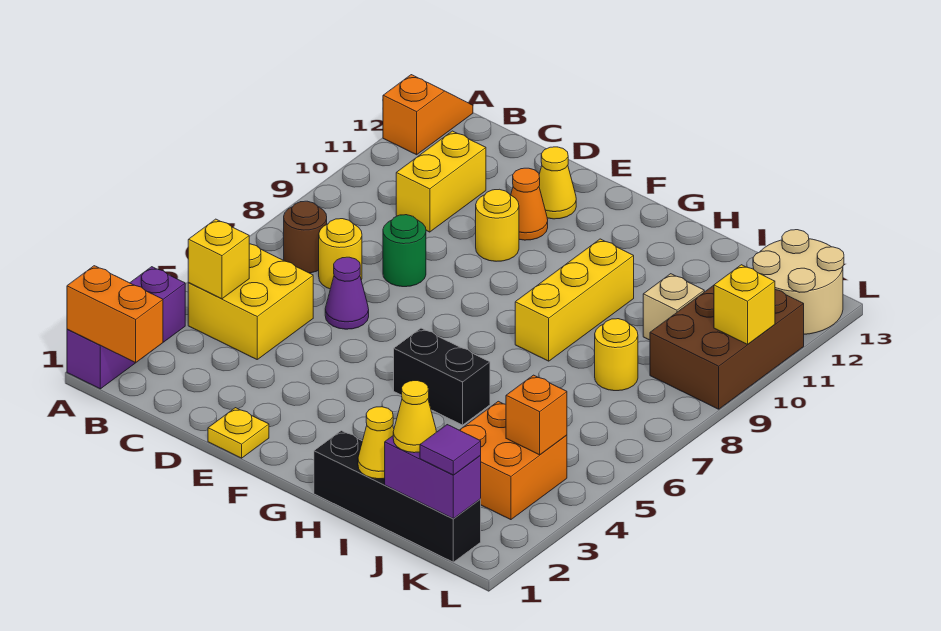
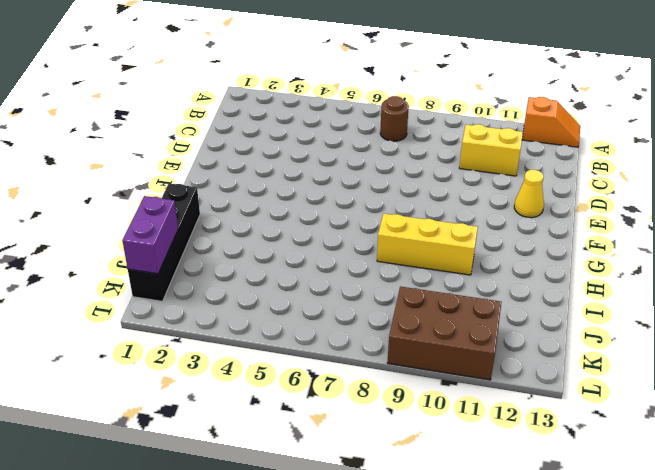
none -> purple brick A1:A3 level 1
none -> yellow brick B4:C5 level 1
none -> yellow round brick C7 level 1

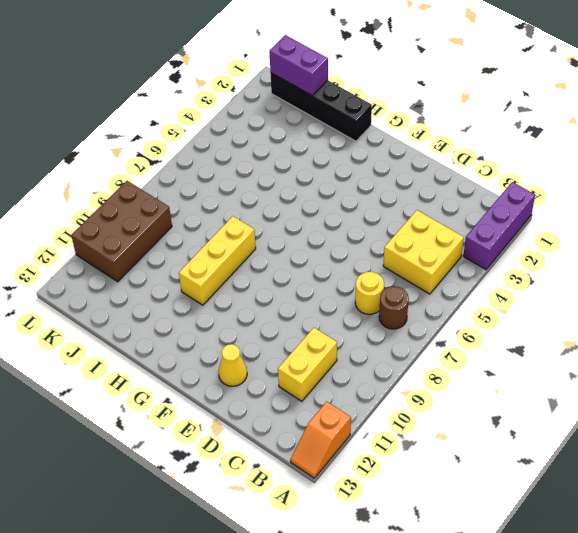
none -> purple cone D6 level 1
none -> green round brick D8 level 1
none -> yellow plate E1 level 1

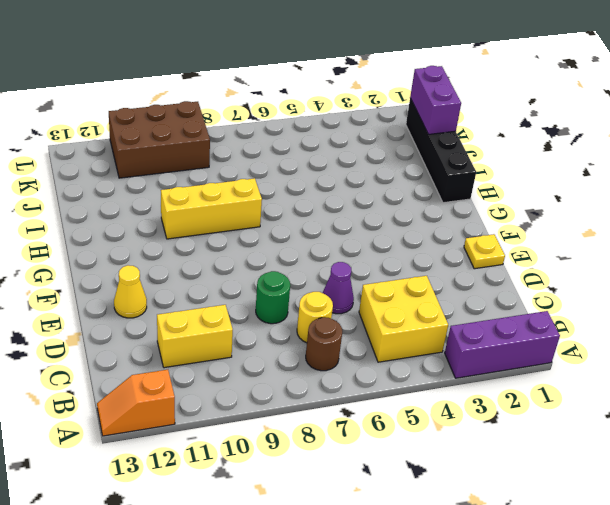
none -> yellow round brick E10 level 1
none -> orange cone E11 level 1
none -> black brick G5:H5 level 1

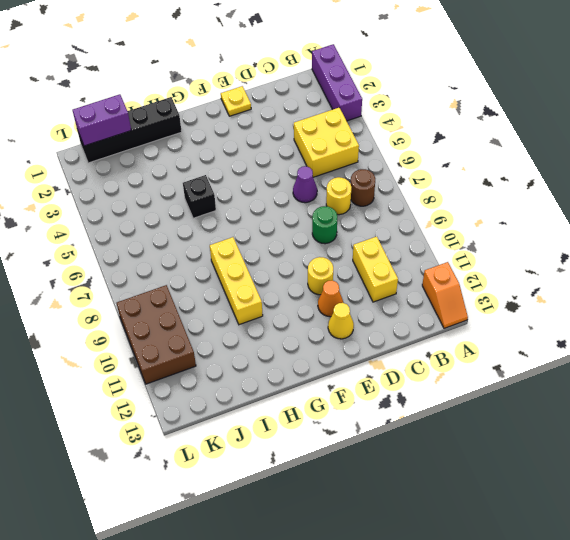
black brick H5 level 1 -> black brick G5:H5 level 1
none -> orange brick J3:K4 level 1
none -> yellow round brick J8 level 1
none -> tan brick J10 level 1

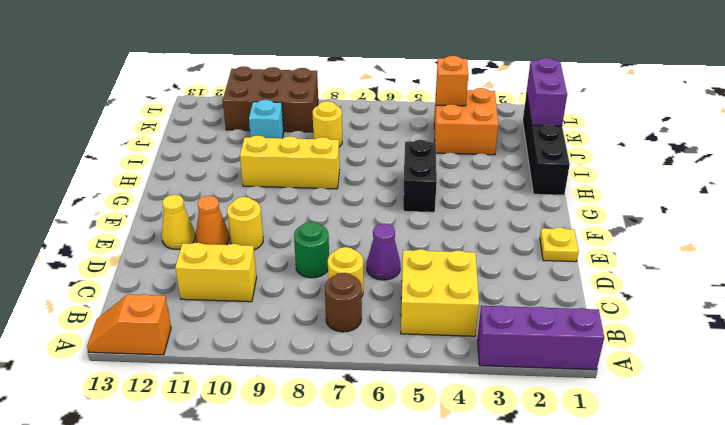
cyan brick J10 level 1 -> tan brick J10 level 1
none -> tan round brick K12:L13 level 1
none -> orange brick A1:B1 level 2
none -> yellow brick B4 level 2

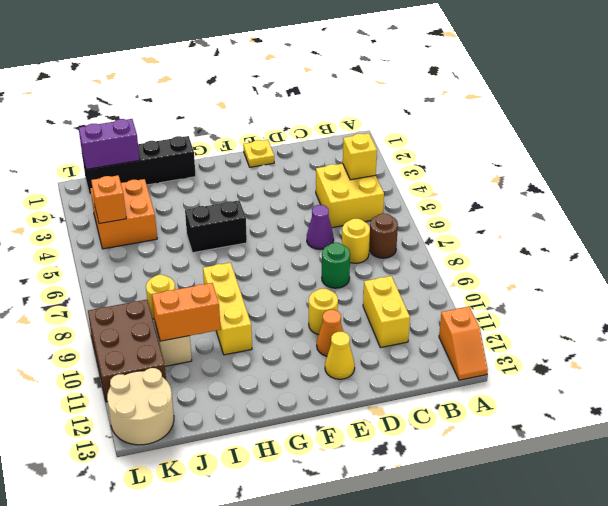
orange brick I10:J10 level 2 -> orange brick A1:B1 level 2
none -> purple brick A1:A3 level 1
none -> yellow cone I1 level 2
none -> yellow brick L10 level 2

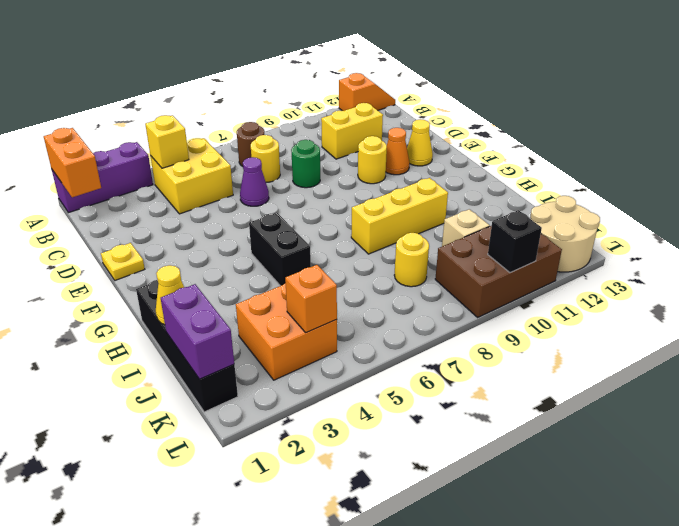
black brick L10 level 2 -> yellow brick L10 level 2
none -> yellow cone J1 level 3
none -> purple tile K1 level 3

